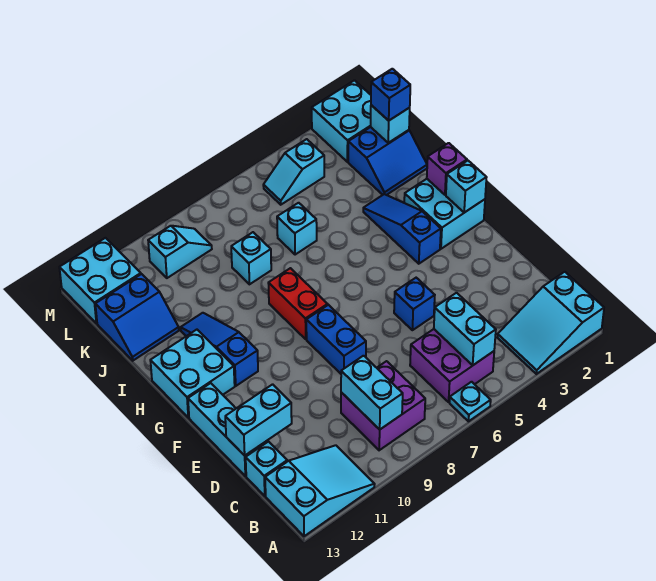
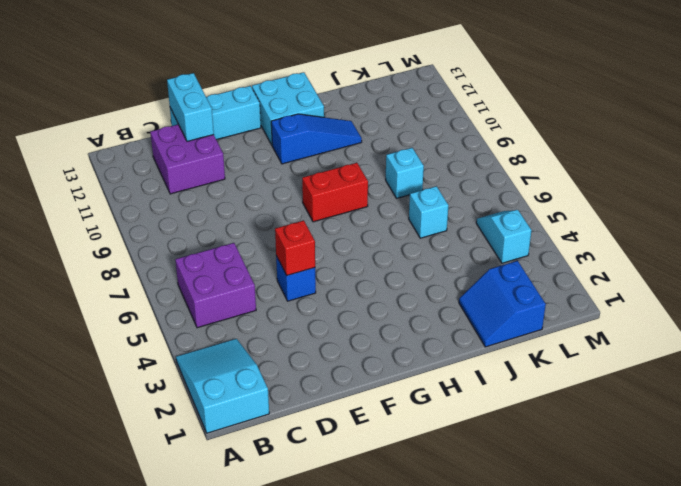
purple brick C11:D12 level 1 -> purple brick B8:C9 level 1
red brick E5 level 2 -> none
none -> cyan plate A6 level 1
none -> cyan slope A11:B13 level 1 top 13
none -> cyan brick C13 level 1

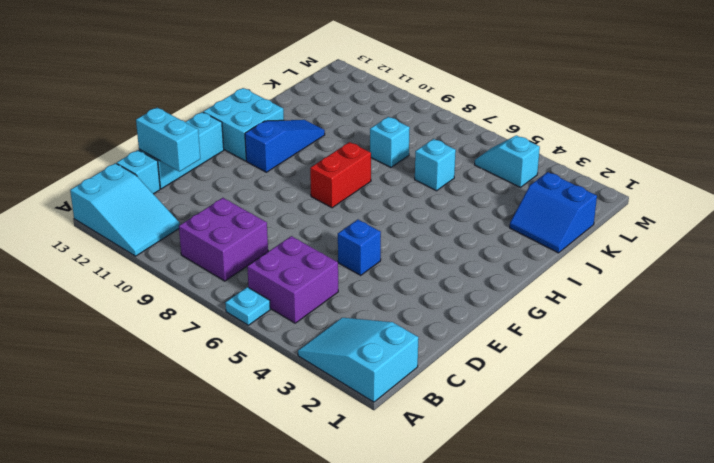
none -> blue brick E8:F8 level 1
none -> cyan brick G1:H2 level 1
none -> blue slope G3:I3 level 1 top G

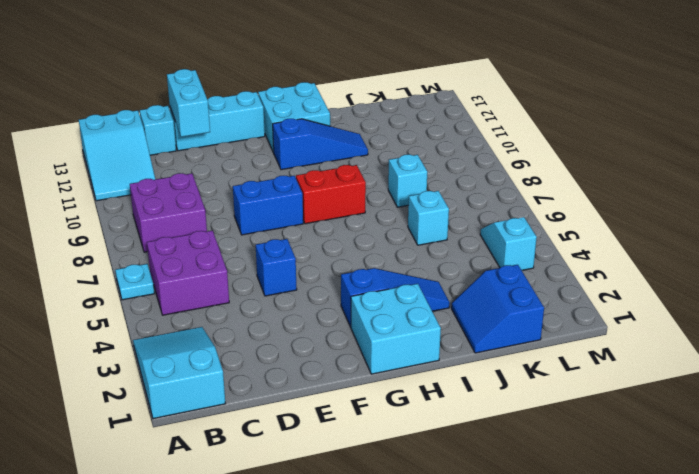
none -> blue slope J12:K13 level 1 top K
none -> cyan brick L1:M2 level 1
none -> cyan slope L9:L10 level 1 top 10

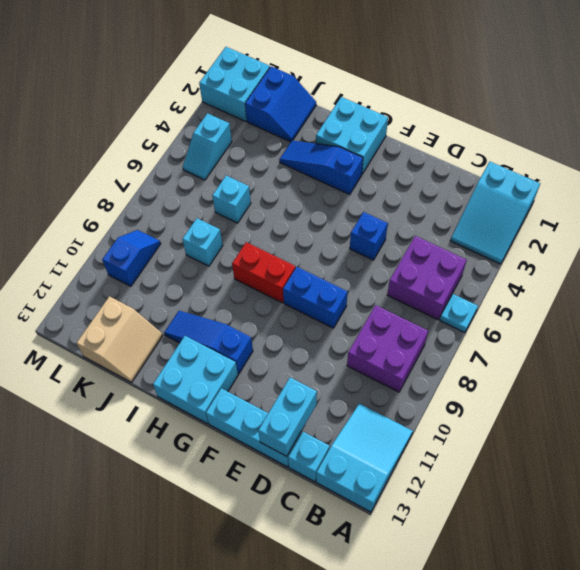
tan slope J12:K13 level 1 top K -> blue slope J12:K13 level 1 top K
blue slope L9:L10 level 1 top 10 -> cyan slope L9:L10 level 1 top 10
none -> cyan brick L12:M13 level 1
none -> cyan brick B5:C5 level 2
none -> cyan brick B9:C9 level 2

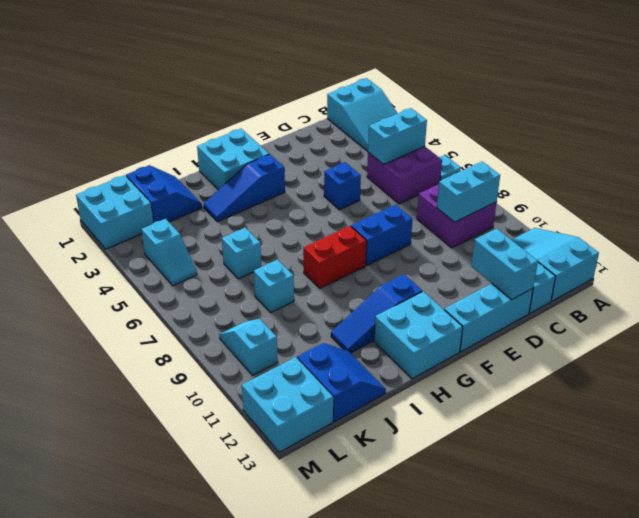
none -> cyan brick G1 level 2
none -> purple brick H1 level 2
none -> cyan brick K1 level 2

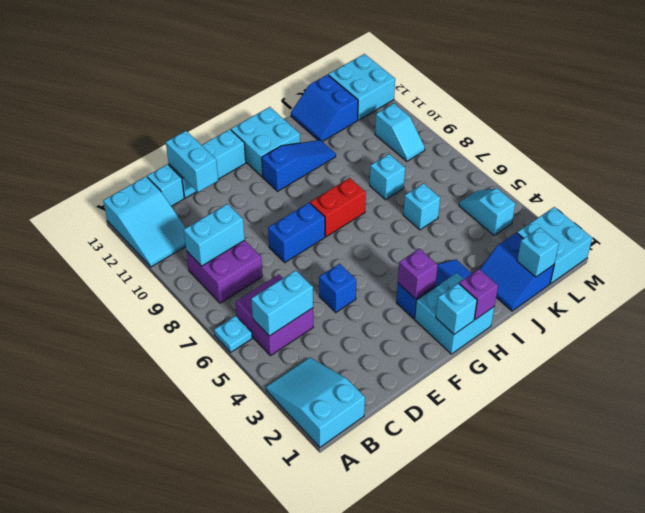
purple brick G3 level 2 -> none
none -> blue brick K1 level 3

